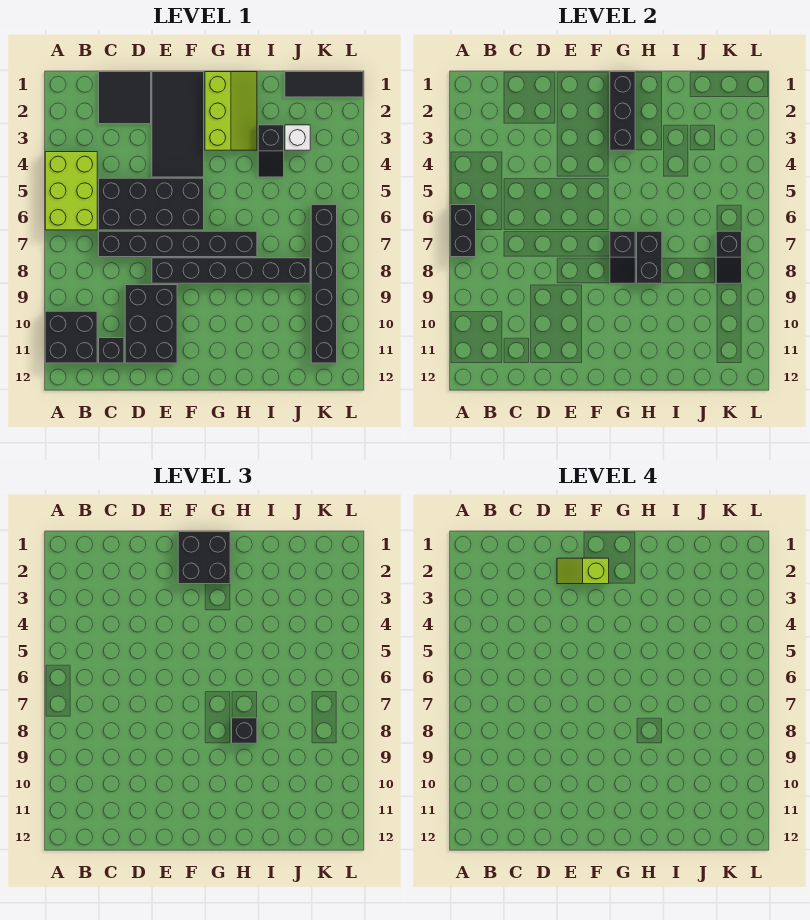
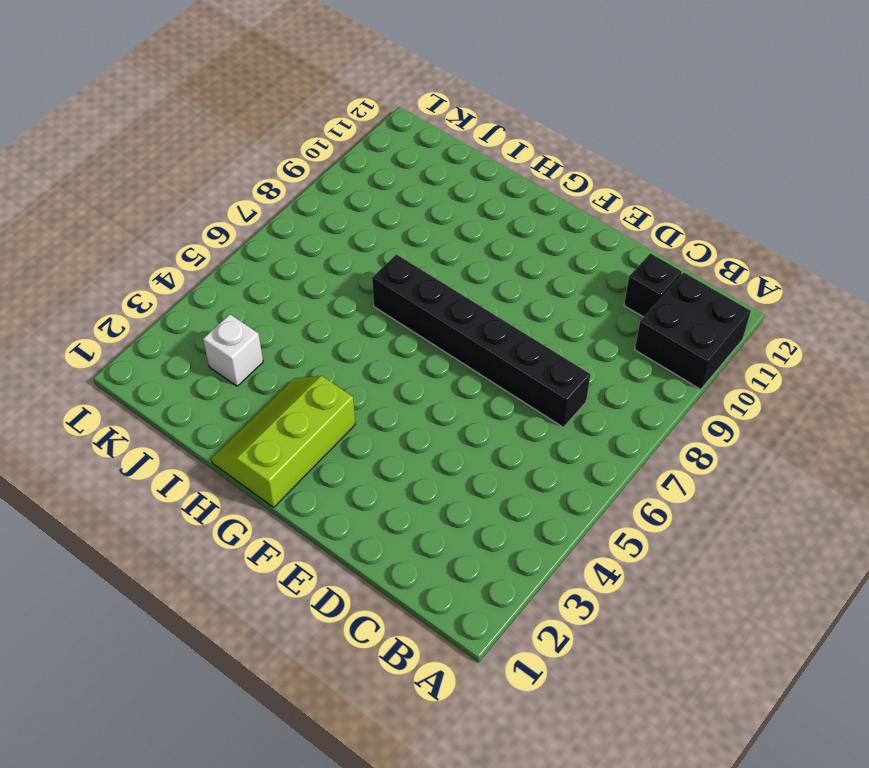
none -> lime brick A4:B6 level 1
none -> black tile C1:D2 level 1
none -> black brick C5:F6 level 1

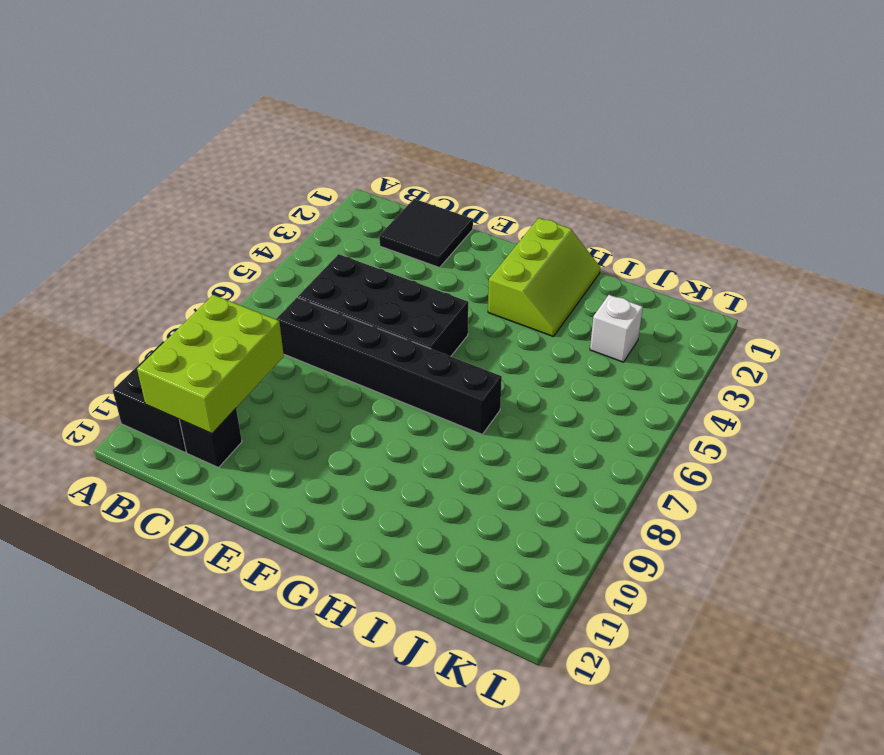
lime brick B9:C11 level 2 -> lime brick A4:B6 level 1
none -> black brick D9:E11 level 1
none -> black tile E1:F4 level 1
none -> black brick E8:J8 level 1

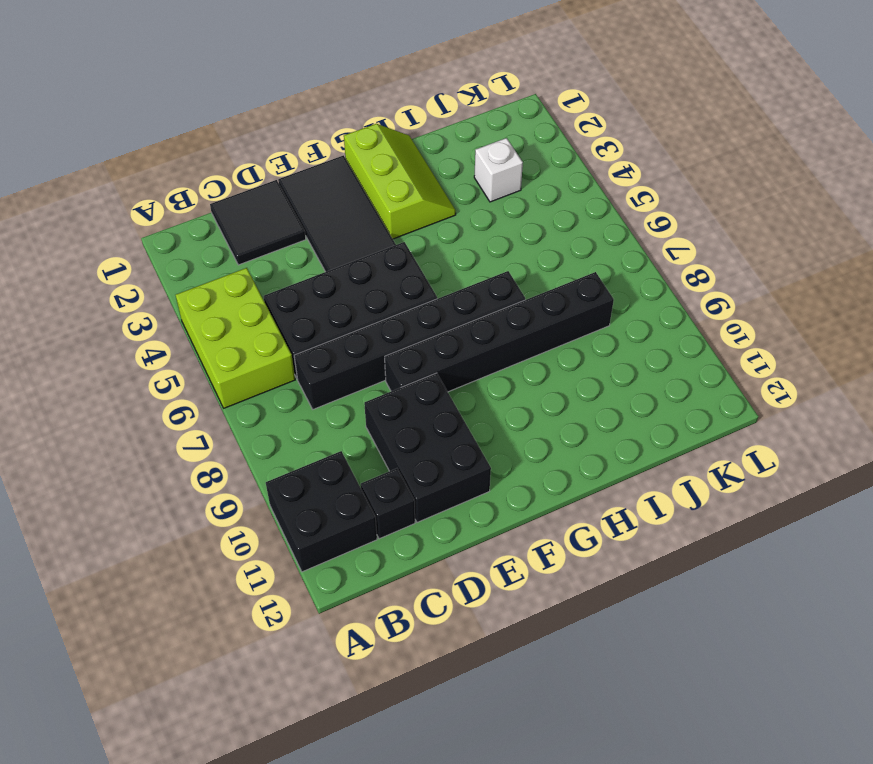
none -> black slope I3:I4 level 1 top 3
none -> black tile J1:L1 level 1
none -> black brick K6:K11 level 1

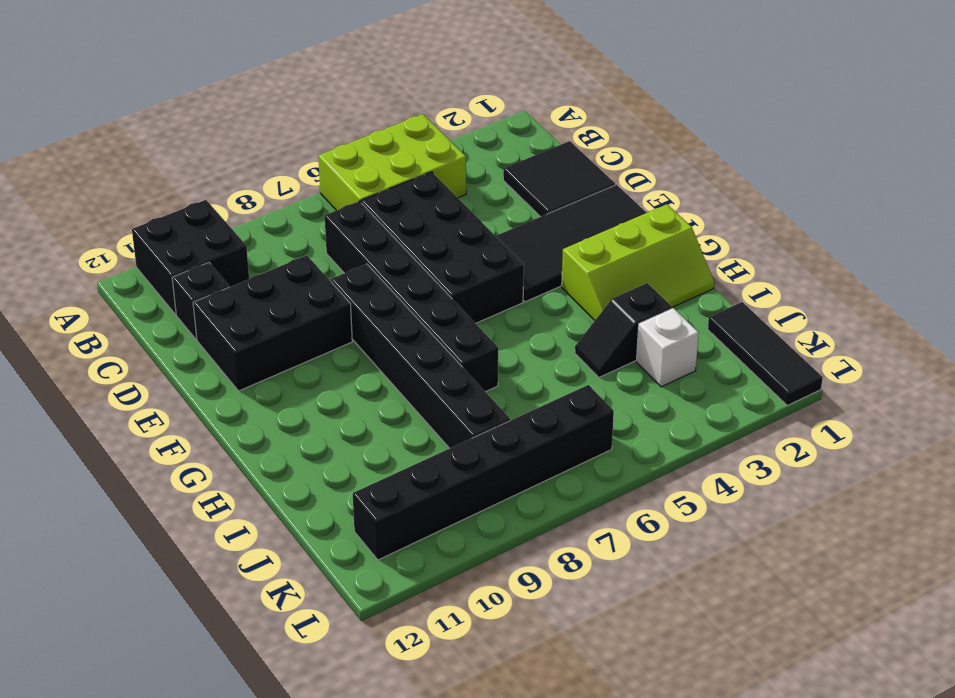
none -> black brick A6:A7 level 2
none -> black brick G1:G3 level 2
none -> black slope G7:G8 level 2 top 7

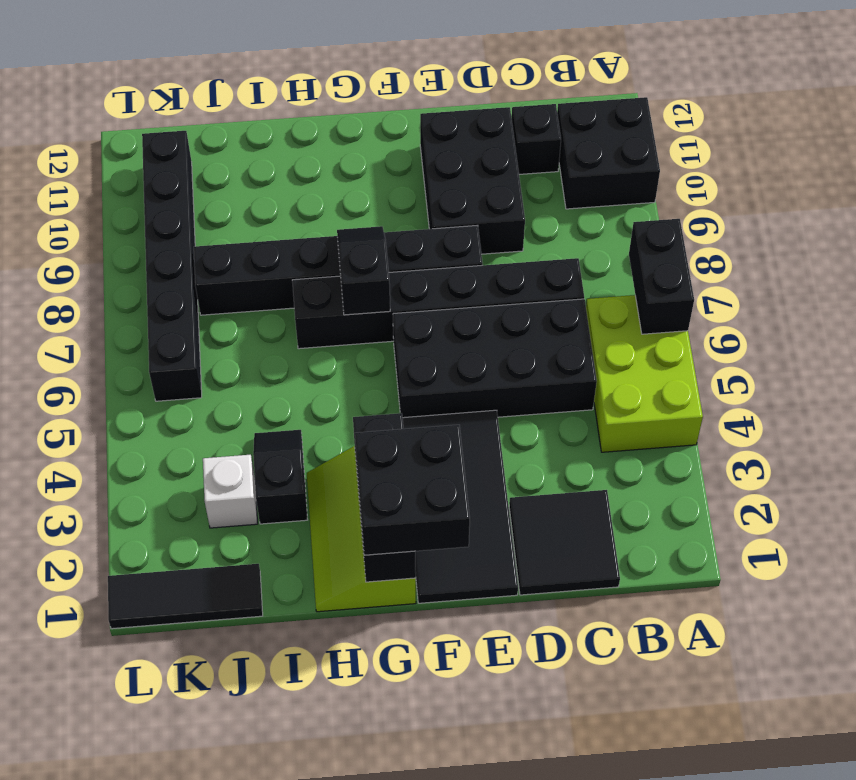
none -> black brick H7:H8 level 2
none -> black slope K7:K8 level 2 top 7
none -> black brick H8 level 3

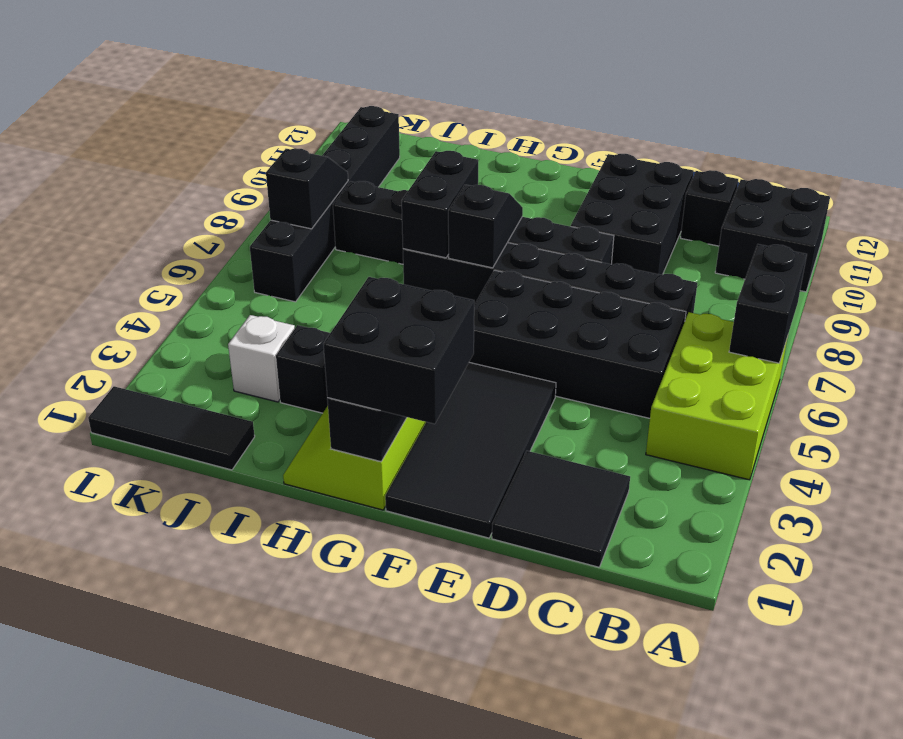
none -> black brick H8 level 3
none -> lime slope E2:F2 level 4 top F

